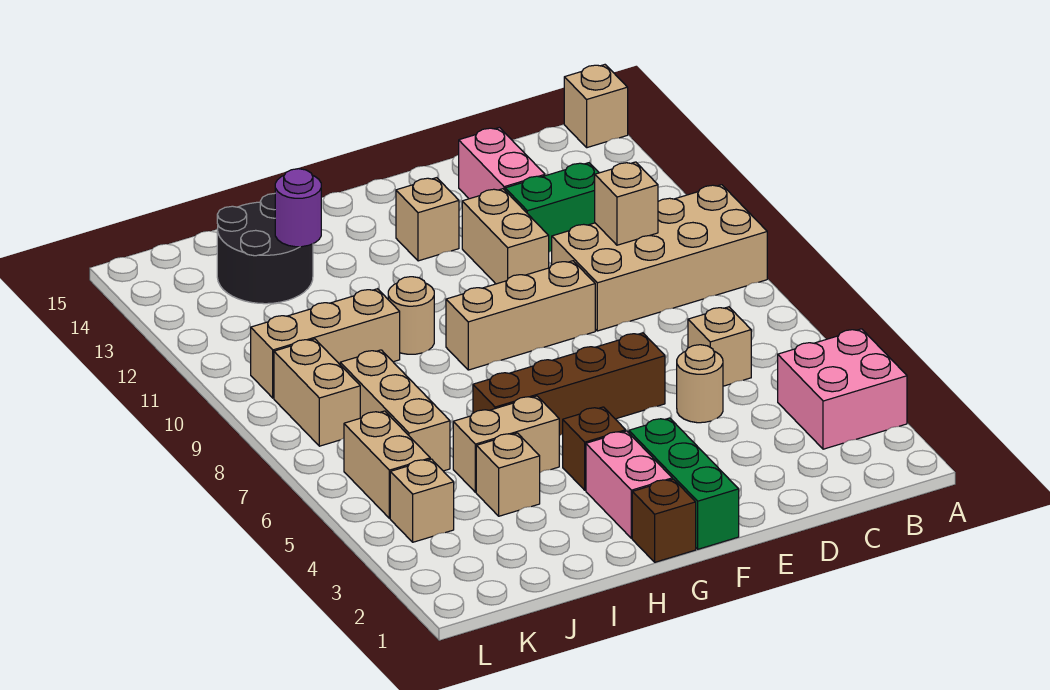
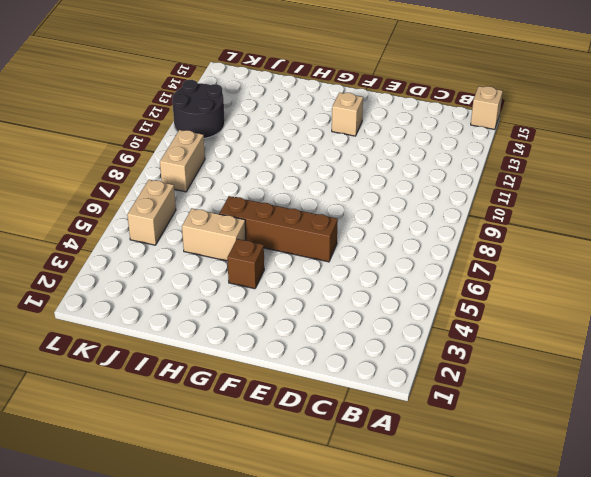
black round brick K11:L12 level 1 -> black round brick I13:J14 level 1
none -> pink brick A3:B4 level 1
none -> tan brick A9:D10 level 1
none -> tan brick C6 level 1

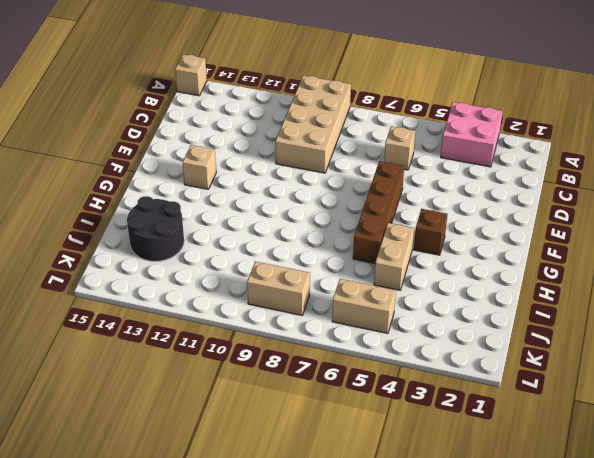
none -> green brick C12:D12 level 1
none -> tan round brick D5 level 1
none -> pink brick D13:D14 level 1

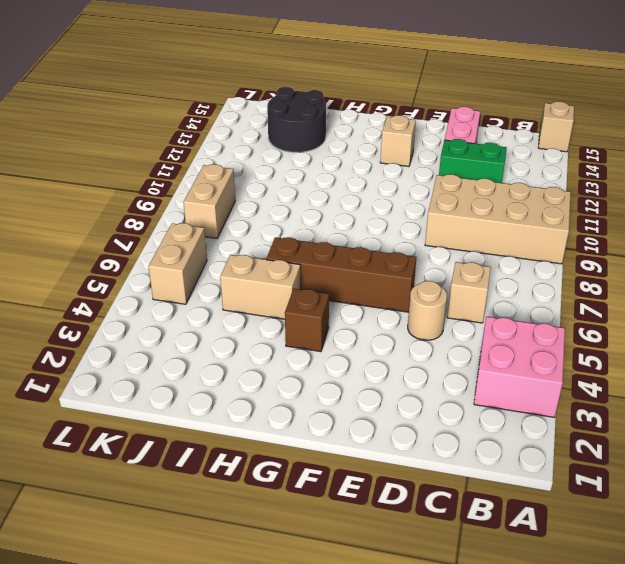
none -> tan brick E9:G9 level 1
none -> tan brick E11:E12 level 1
none -> green brick F1:F3 level 1

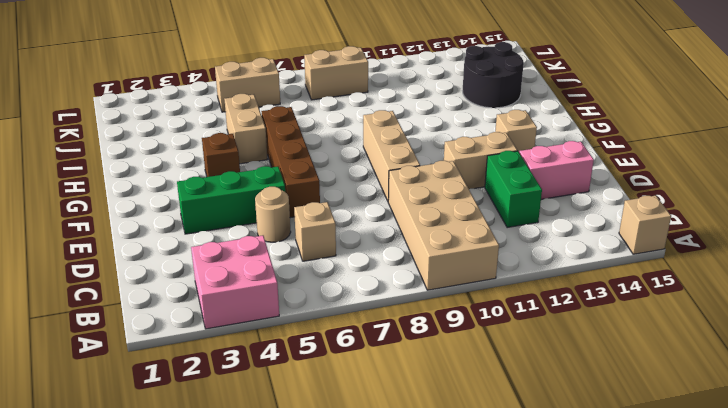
green brick E3:E5 level 1 -> green brick F1:F3 level 1
none -> brown brick G1 level 1
none -> pink brick G2:G3 level 1
none -> tan round brick H10 level 1

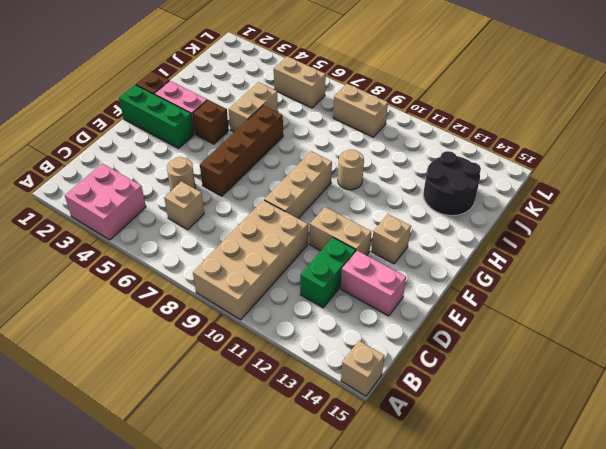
none -> tan brick I4 level 1
none -> tan brick I10:K10 level 1
none -> tan brick J6:J8 level 1

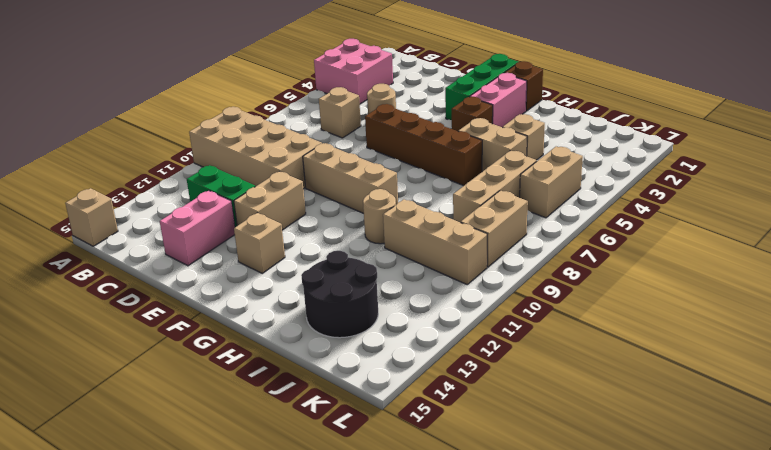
none -> tan brick K4 level 1
none -> tan brick C10 level 2
none -> purple round brick I13 level 2

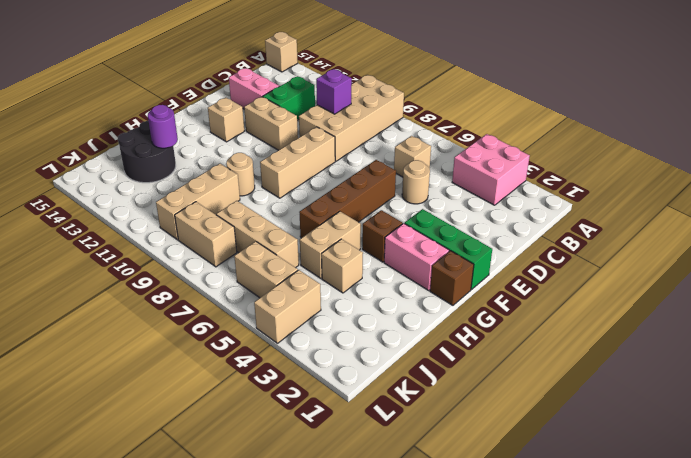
purple brick C10 level 2 -> tan brick C10 level 2
tan brick K4:L4 level 1 -> tan brick K4 level 1

